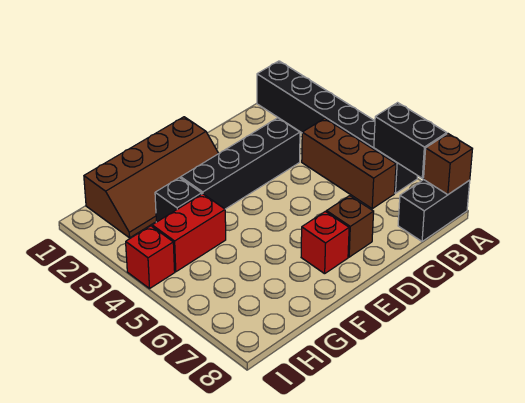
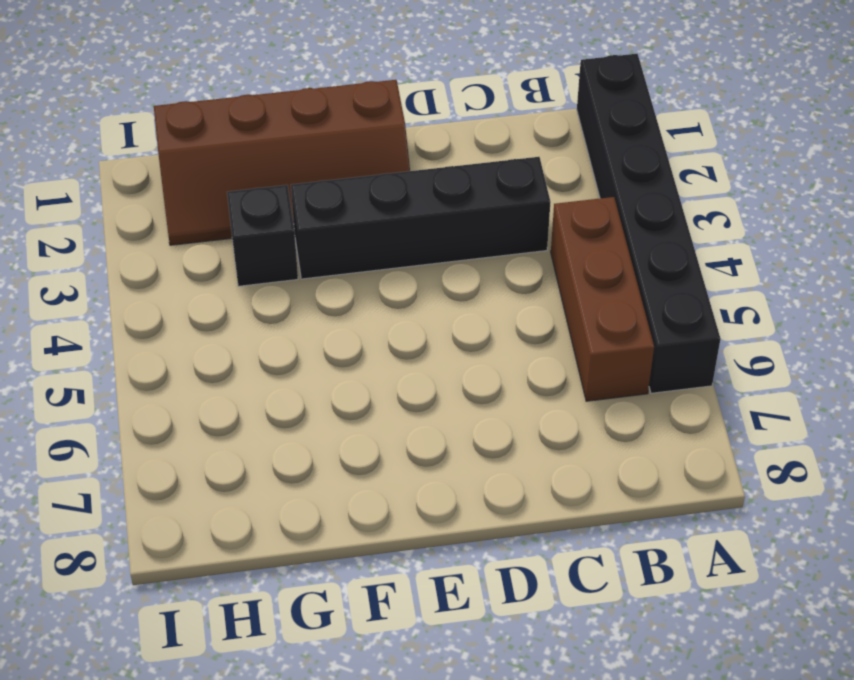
none -> black brick A8:B8 level 1
none -> brown brick D7 level 1
none -> red brick E7 level 1

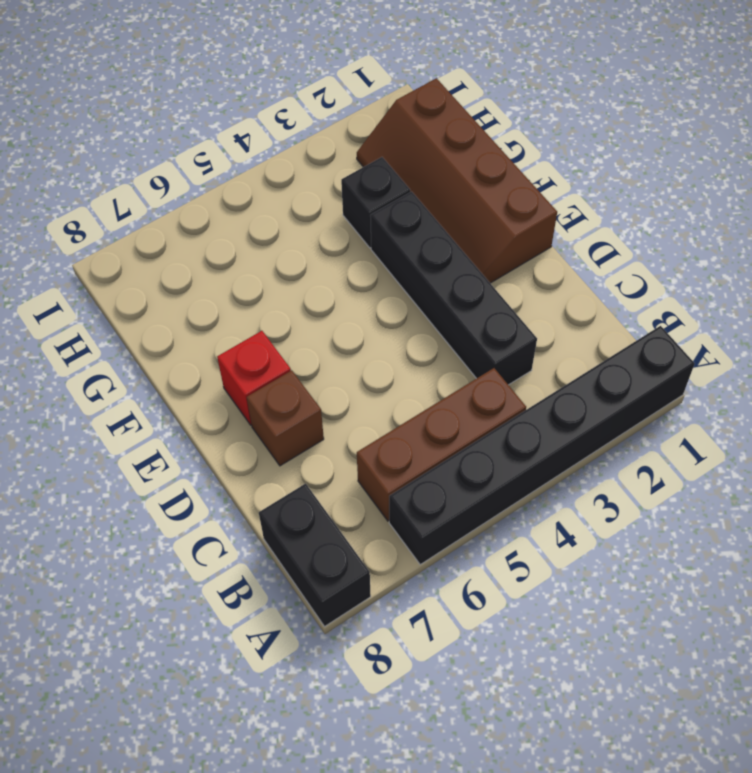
none -> red brick G4:H4 level 1
none -> red brick I4 level 1
none -> black brick A6:A7 level 2

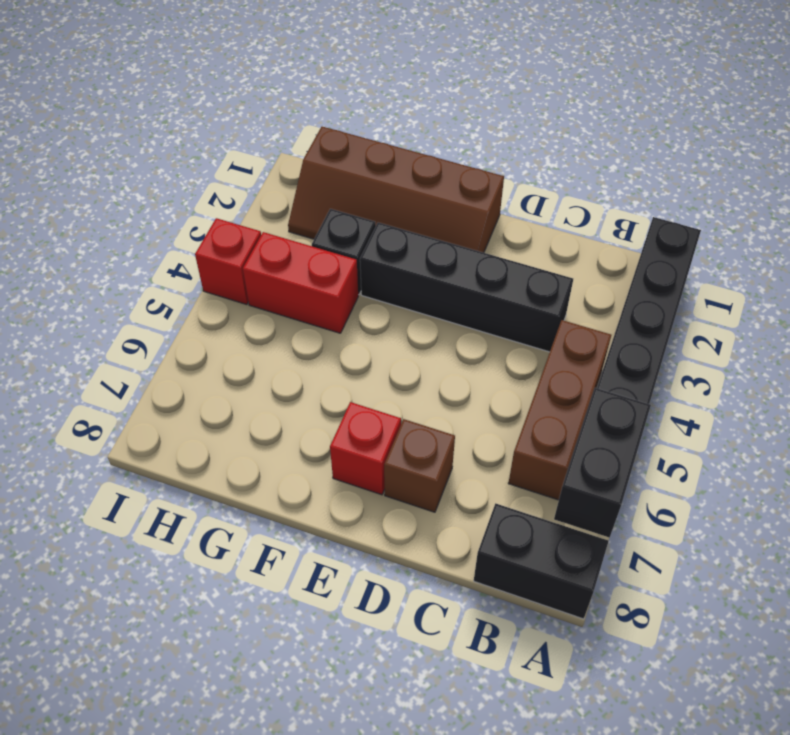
none -> brown brick A8 level 2

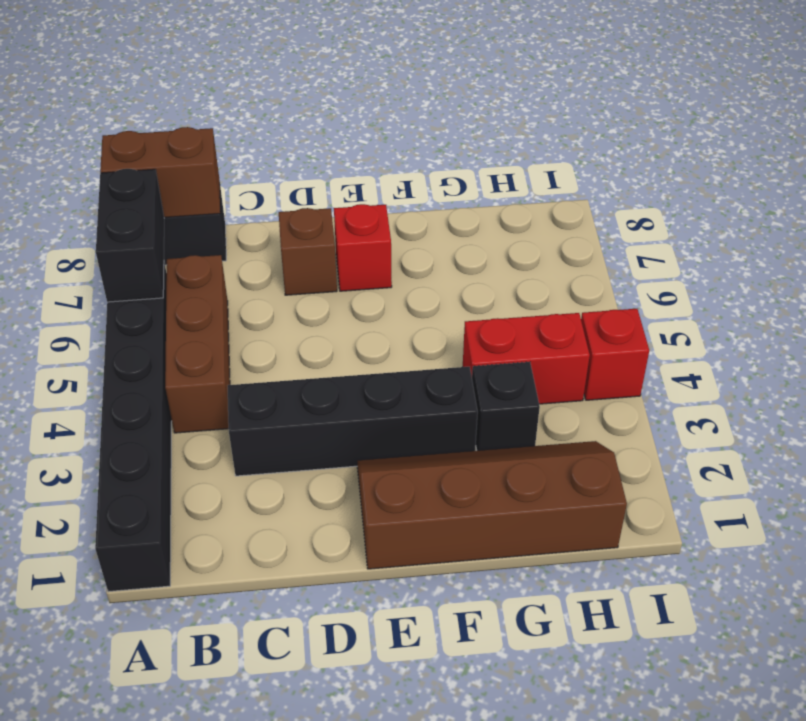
brown brick A8:B8 level 2 -> brown brick A8 level 2

